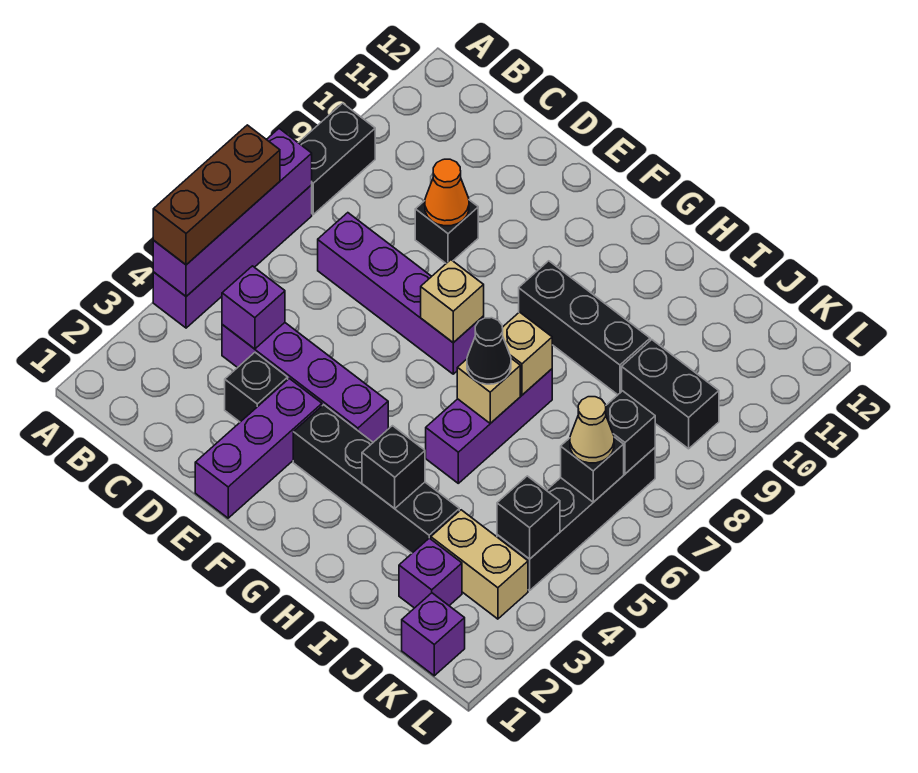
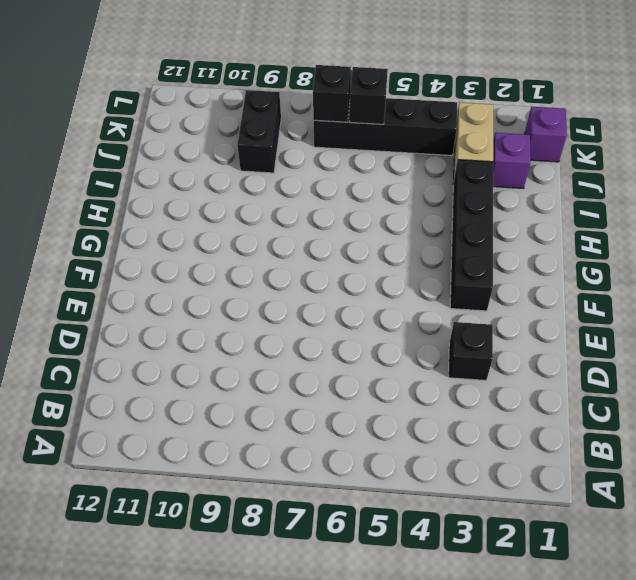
none -> purple brick A4:A7 level 1
none -> black brick A8:A9 level 1
none -> purple brick C4:F4 level 1

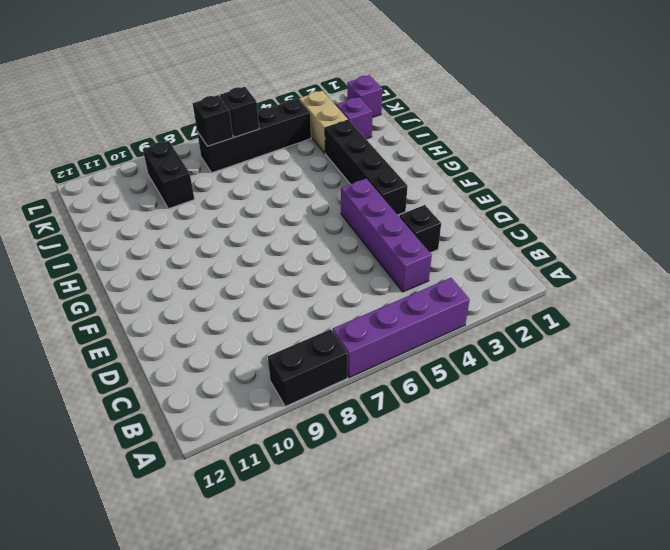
none -> purple brick C7:F7 level 1
none -> black brick D9 level 1
none -> purple brick E1:E3 level 1

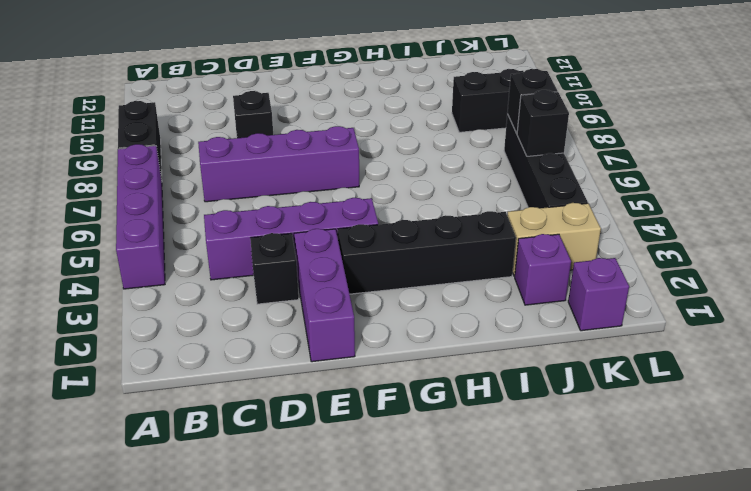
none -> black brick G9:I9 level 1
none -> purple brick H5:H7 level 1
none -> purple brick A4:A7 level 2

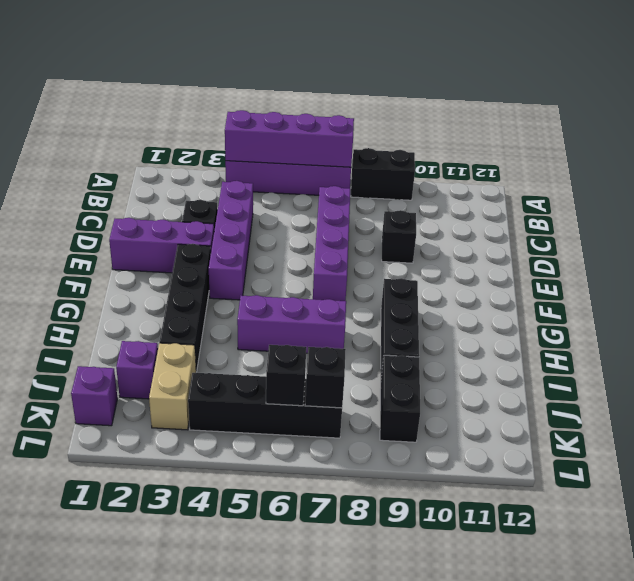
none -> purple brick C4 level 2
none -> orange cone D9 level 2
none -> tan brick F7 level 2

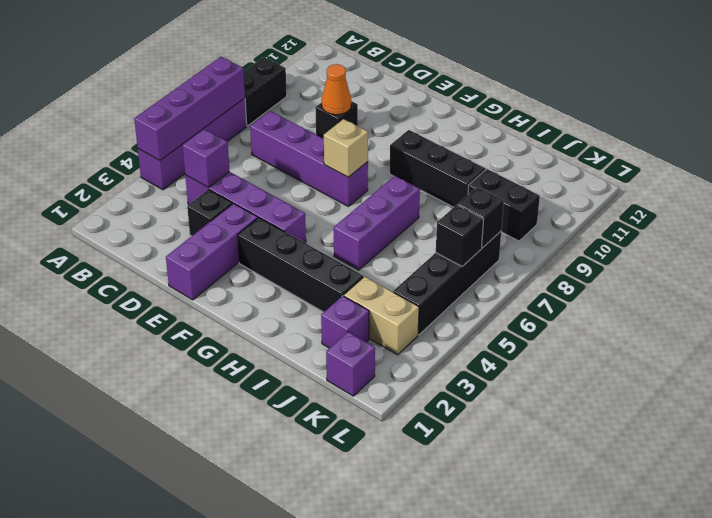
none -> black brick H3 level 2
none -> tan brick H6 level 2
none -> tan brick H7 level 2

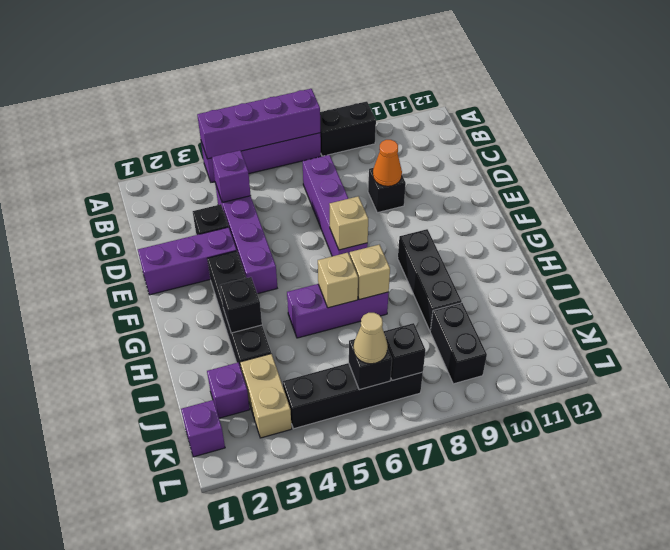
none -> black brick K4 level 2
none -> brown brick A4:A6 level 3
none -> black cone H6 level 3

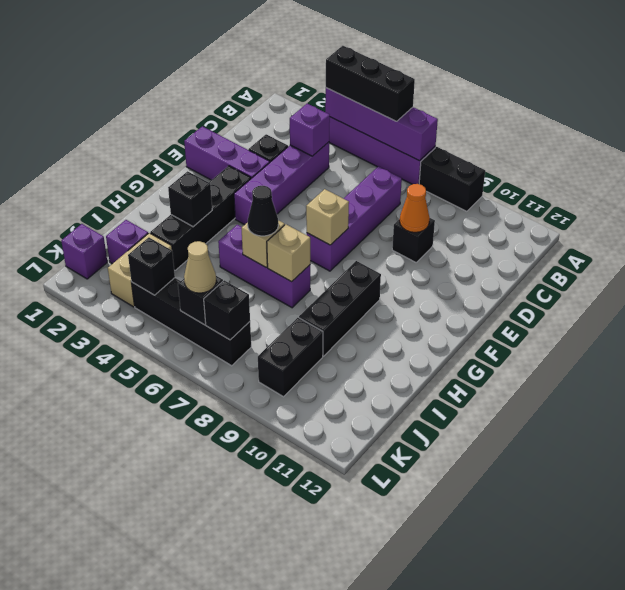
black brick A4:A6 level 3 -> brown brick A4:A6 level 3

